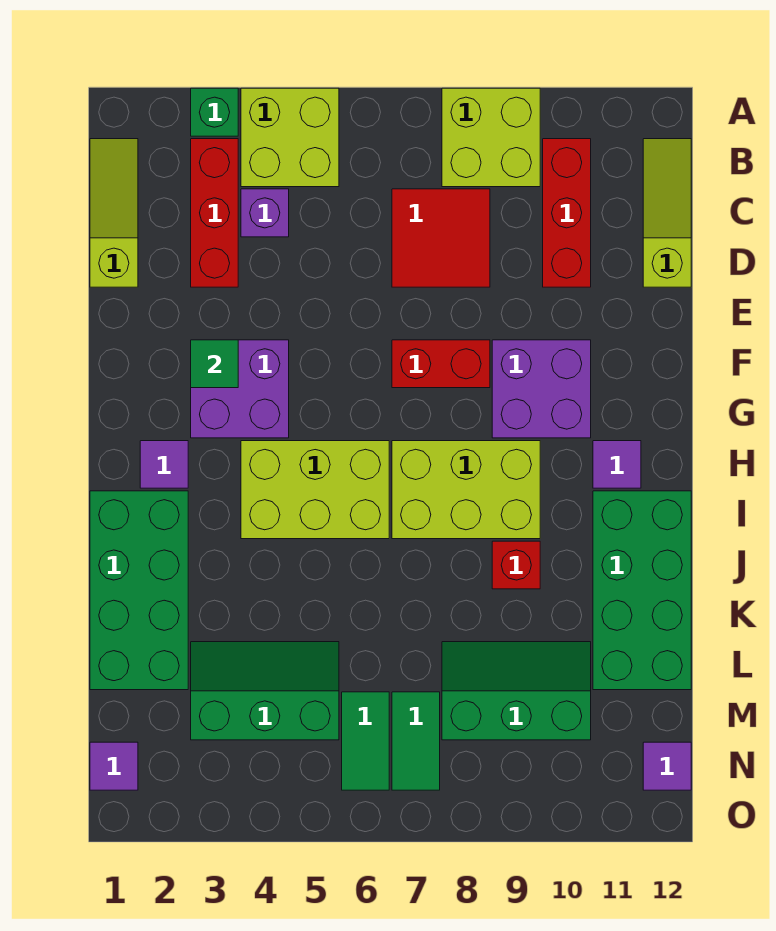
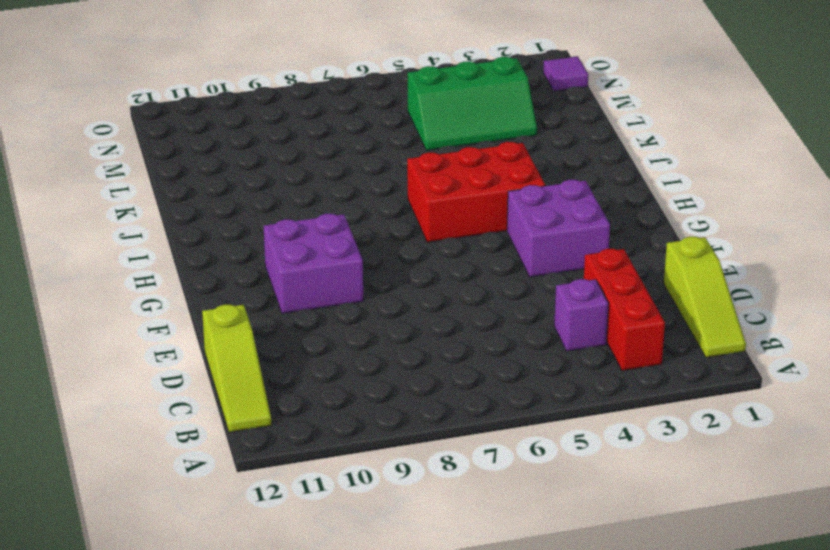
red brick H4:I6 level 1 -> lime brick H4:I6 level 1
none -> green brick A3 level 1
none -> lime brick A4:B5 level 1
none -> lime brick A8:B9 level 1

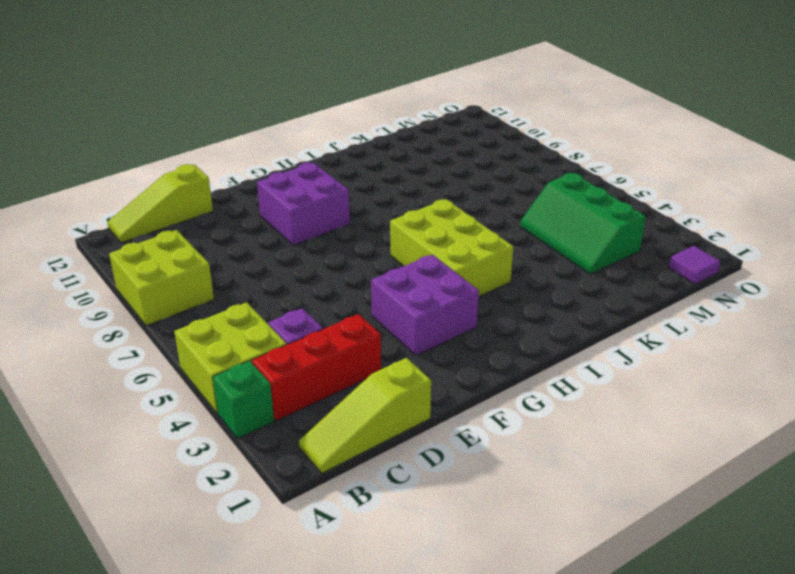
none -> red brick B10:D10 level 1
none -> red tile C7:D8 level 1
none -> red brick F7:F8 level 1

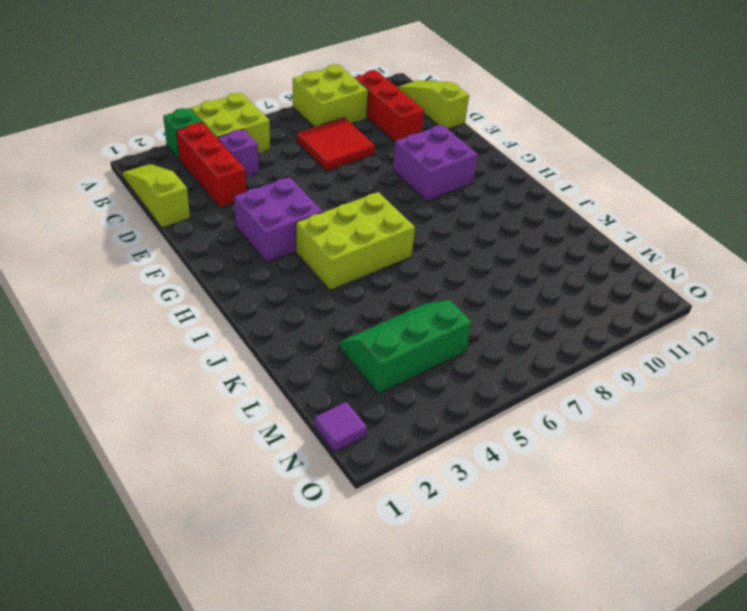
none -> red brick F7:F8 level 1
none -> purple tile H2 level 1
none -> lime brick H7:I9 level 1

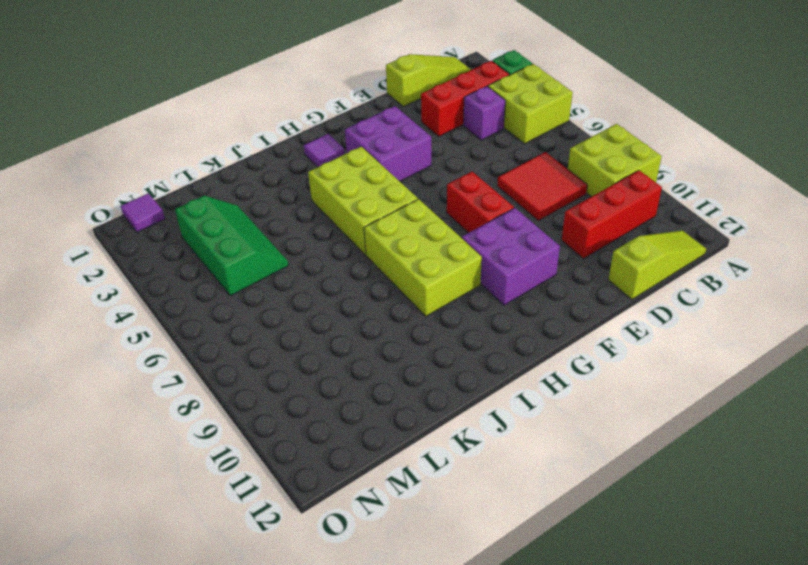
none -> purple tile H11 level 1
none -> green brick I1:L2 level 1
none -> green brick I11:L12 level 1

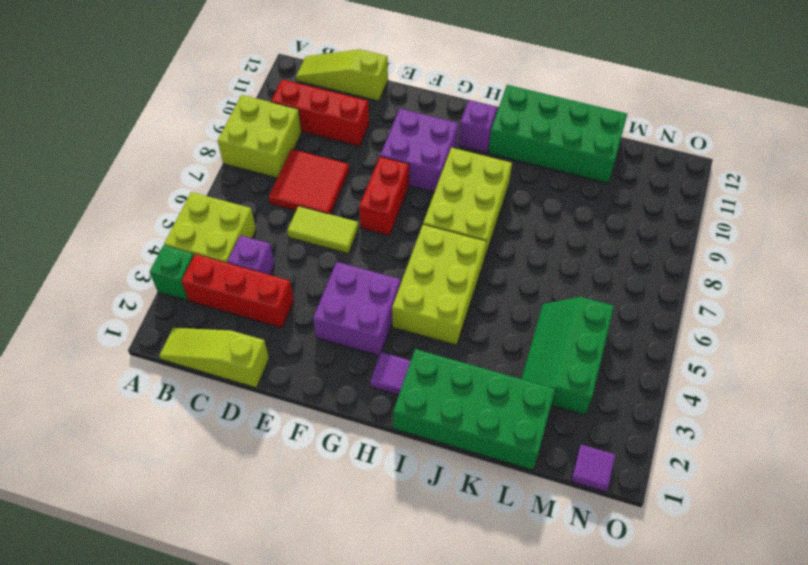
lime tile D6:E6 level 1 -> none
purple brick H11 level 1 -> purple tile H11 level 1
none -> red brick J9 level 1
none -> green slope L8:M10 level 1 top M
none -> green tile M6:N6 level 1

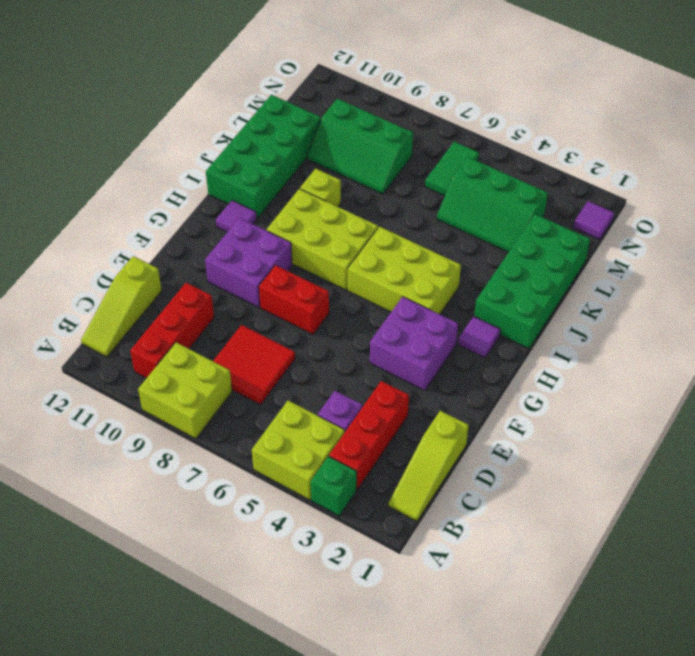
lime brick J9 level 1 -> red brick J9 level 1
none -> green tile M7:N7 level 1
none -> purple tile N12 level 1
none -> green tile F3 level 2

